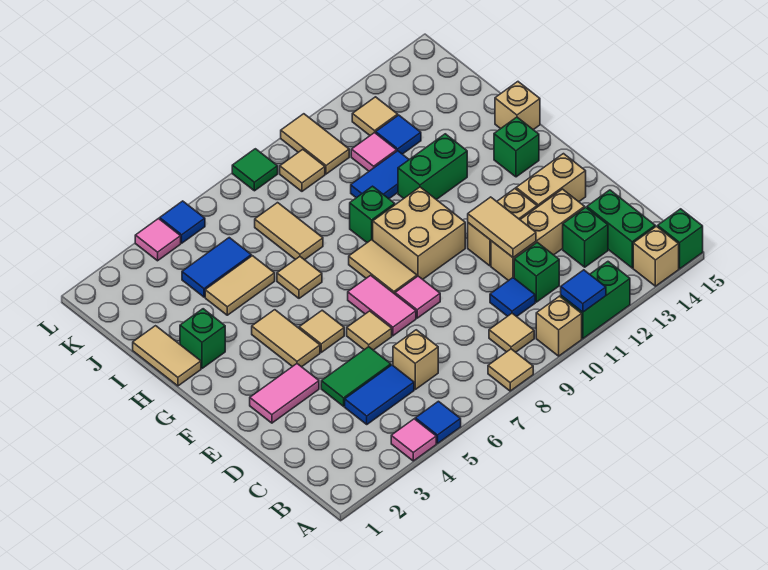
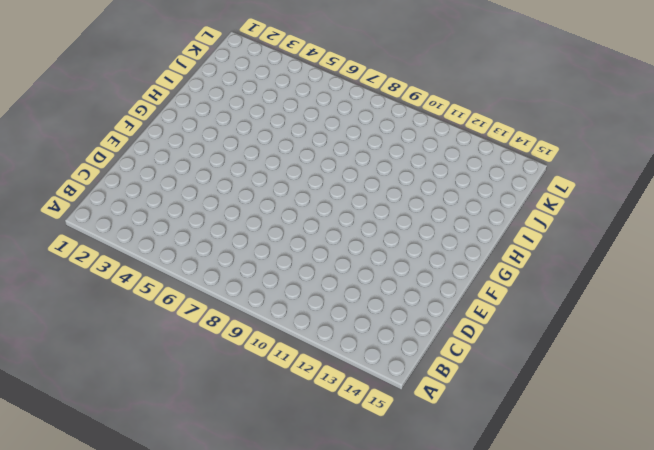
none -> pink tile A4 level 1
none -> blue tile A5 level 1
none -> tan tile A8 level 1
none -> tan brick A10 level 1

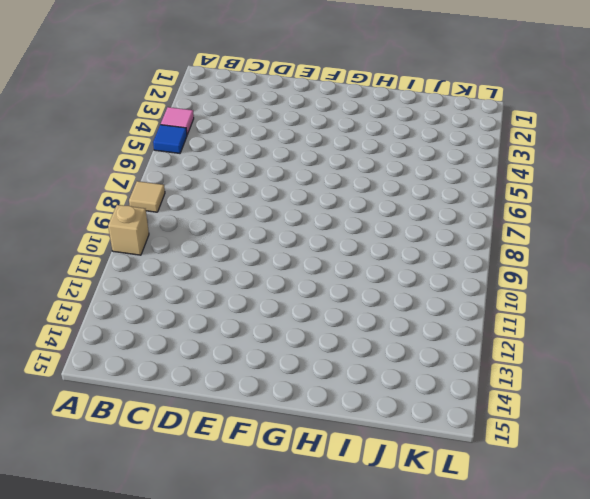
none -> green brick A11:A12 level 1
none -> tan brick A14 level 1
none -> green brick A15 level 1
none -> tan tile B9 level 1

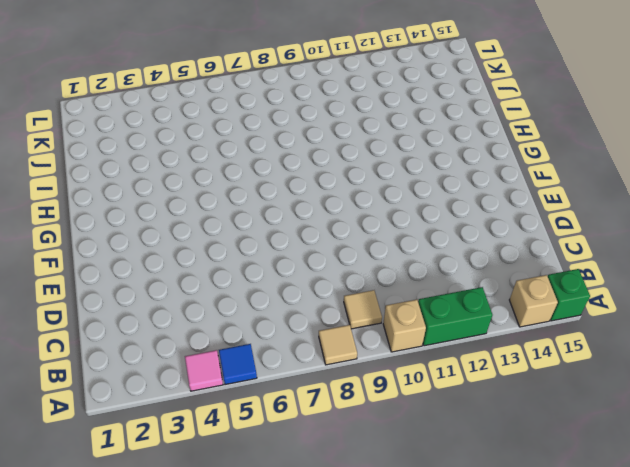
none -> green brick B14:C14 level 1
none -> blue tile C4:C5 level 1
none -> tan brick C6 level 1
none -> blue tile C10 level 1

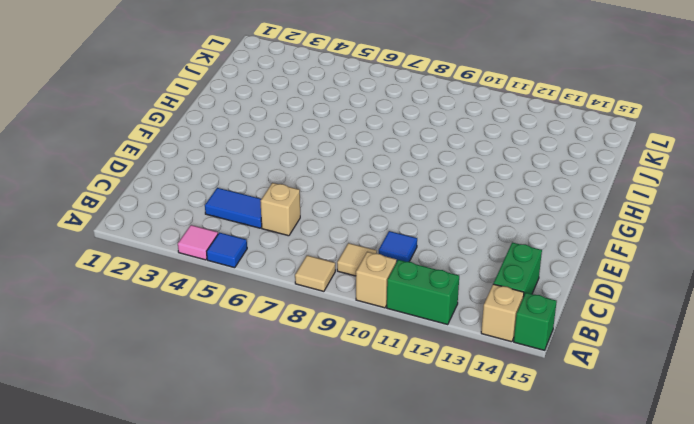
none -> green brick C11 level 1
none -> green brick C13 level 1
none -> green tile D4:D5 level 1
none -> tan brick D11:D13 level 1

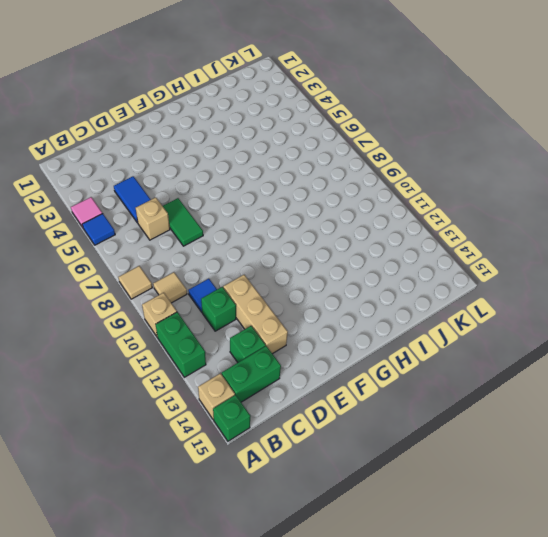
green tile D6:D7 level 1 -> green tile D4:D5 level 1
none -> pink tile E2:E3 level 1
none -> tan tile E6 level 1
none -> pink tile E7:F7 level 1
none -> pink tile E8 level 1

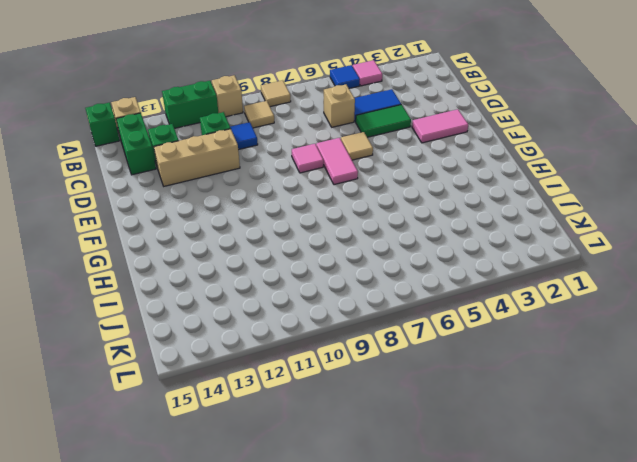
none -> tan brick E11:E12 level 1
none -> tan brick E13:E14 level 1
none -> tan tile F4:G4 level 1
none -> tan tile F5 level 1

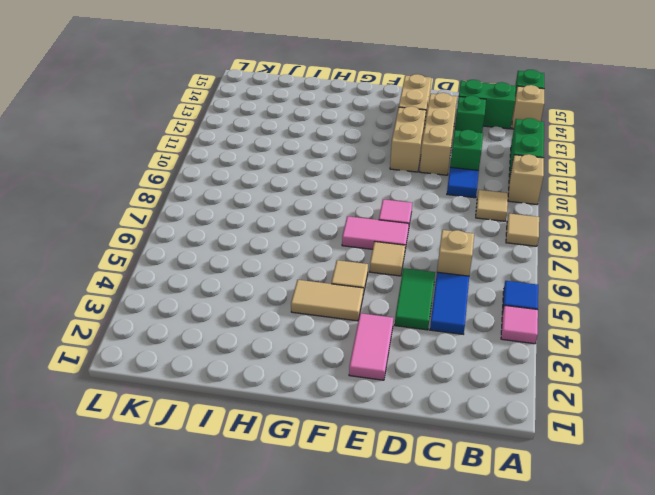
none -> tan tile F8:G8 level 1
none -> tan brick F9:G10 level 1
none -> green brick G14 level 1
none -> tan tile H1:I1 level 1

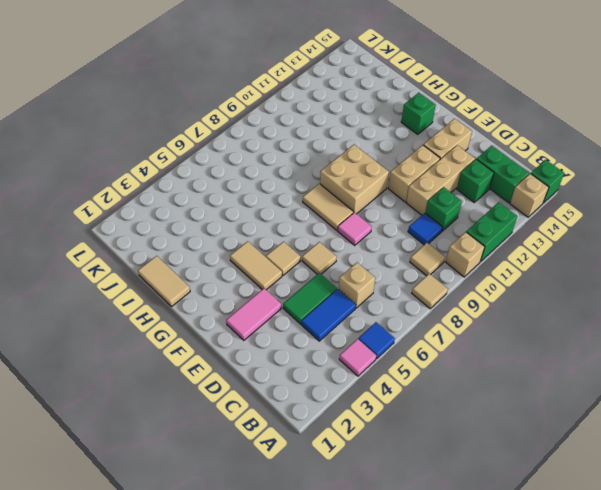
none -> pink tile E7:F7 level 1
none -> green brick H2 level 1
none -> tan tile H6 level 1
none -> green brick H9 level 1

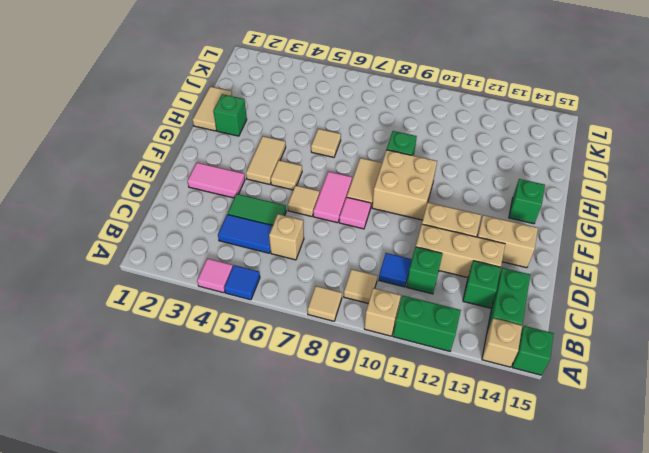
none -> green brick H11:H12 level 1
none -> tan brick H15 level 1
none -> tan tile I4:I5 level 1
none -> tan tile I7:J7 level 1

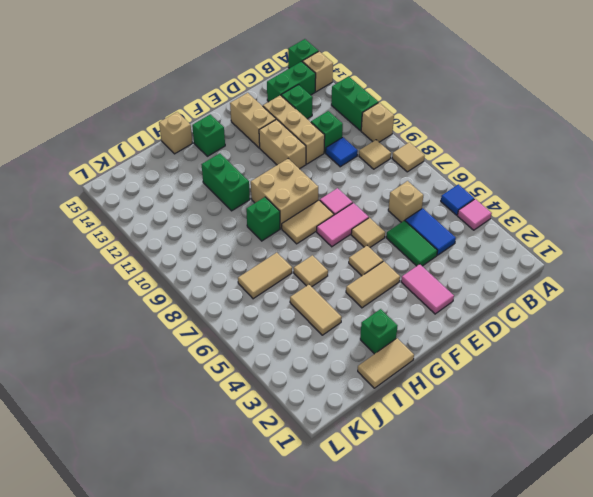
none -> blue tile I10:I11 level 1
none -> blue tile J4:J5 level 1
none -> pink tile J11 level 1
none -> blue tile J12 level 1

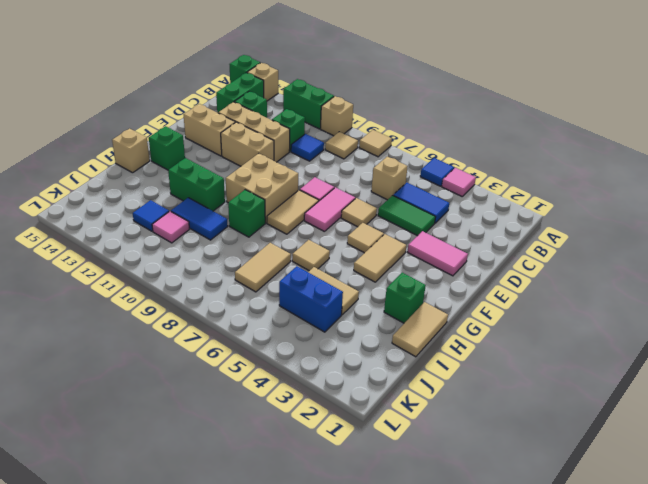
blue brick J4:J5 level 1 -> blue tile J4:J5 level 1
none -> tan tile K9 level 1
none -> tan tile K10:L10 level 1
none -> tan tile K12 level 1
none -> pink tile L4 level 1

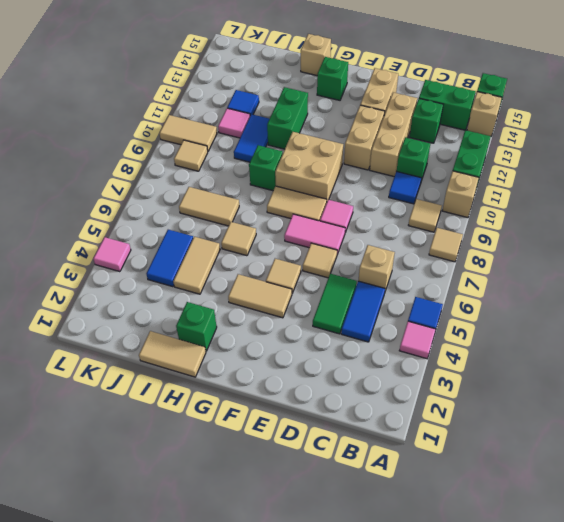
none -> pink tile E2:E3 level 1
none -> tan tile K12 level 1
none -> blue tile L5 level 1
none -> green tile L8 level 1

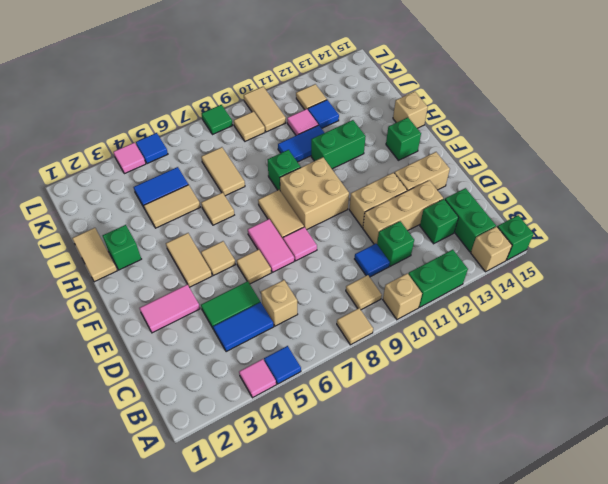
none -> blue tile A11 level 2
none -> tan tile D11:E11 level 2

